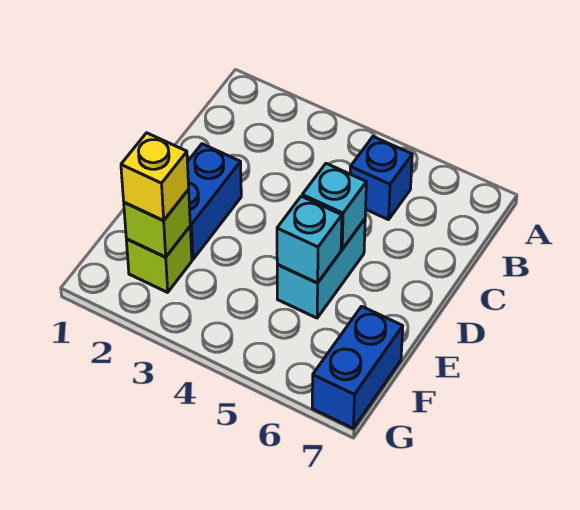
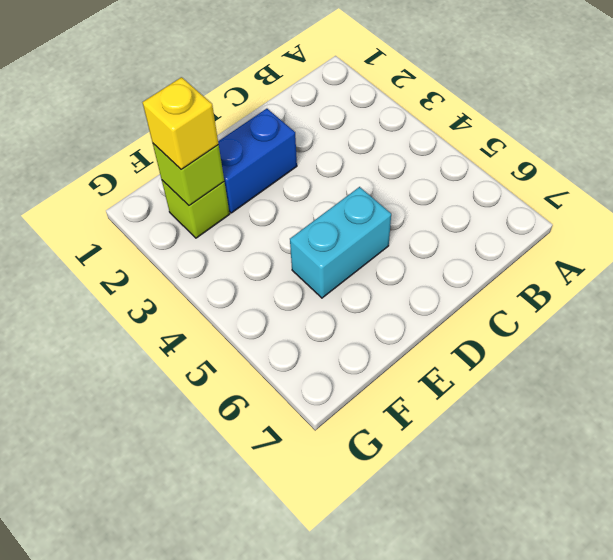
none -> blue brick B5 level 1
none -> blue brick F7:G7 level 1

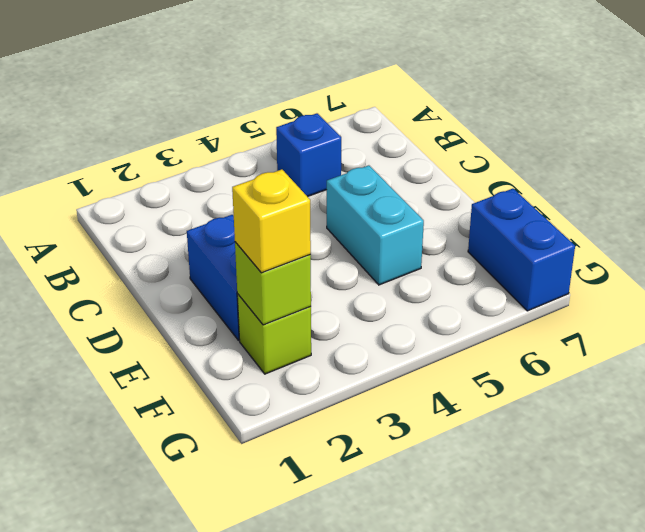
none -> cyan brick D5 level 2
none -> cyan brick E5 level 2

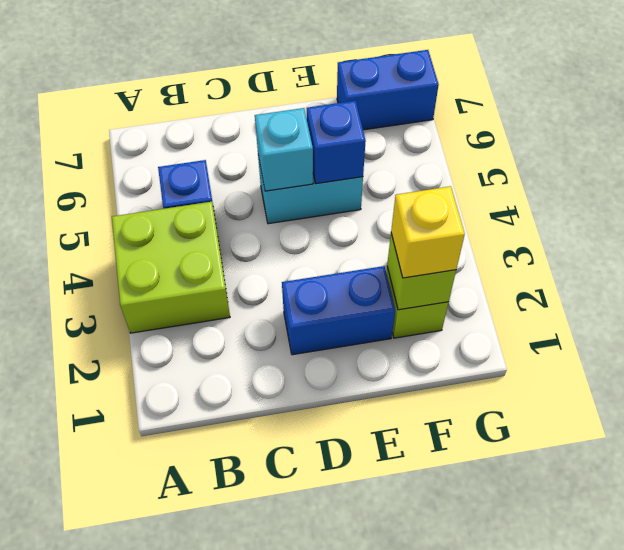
lime brick A3:B4 level 1 -> none
blue brick E5 level 2 -> cyan brick E5 level 2

